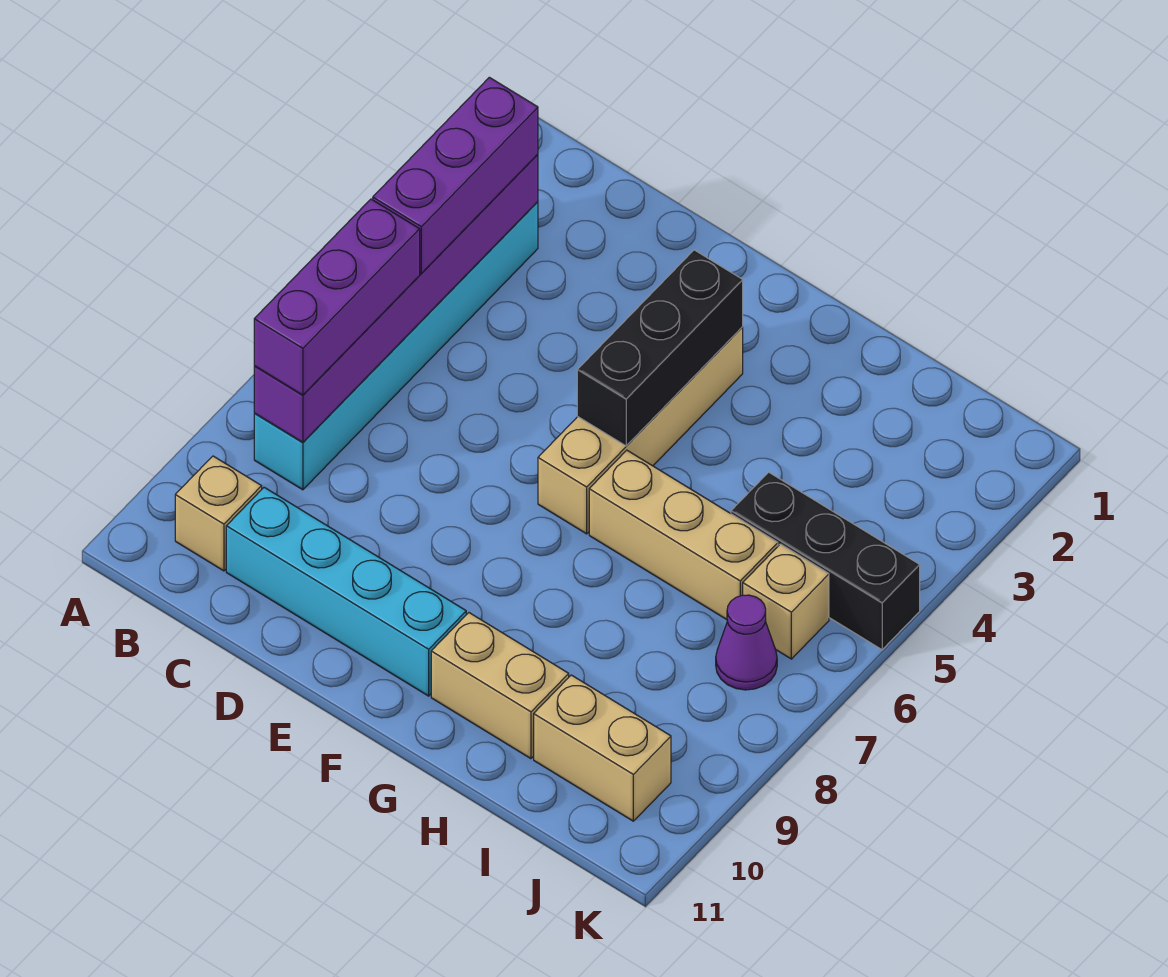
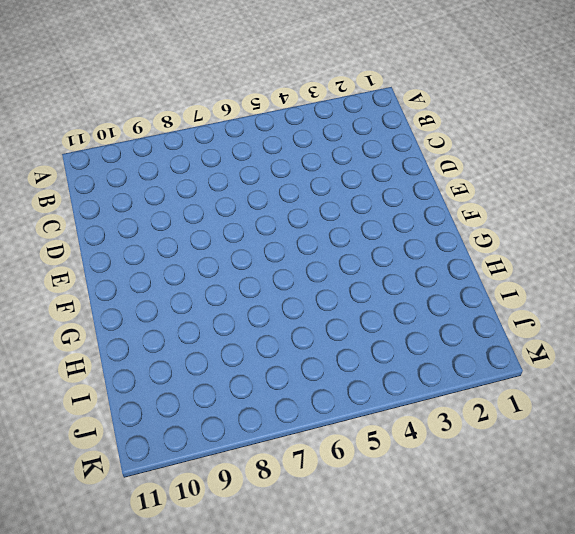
none -> cyan brick B3:B8 level 1
none -> tan brick B10 level 1
none -> cyan brick C10:F10 level 1

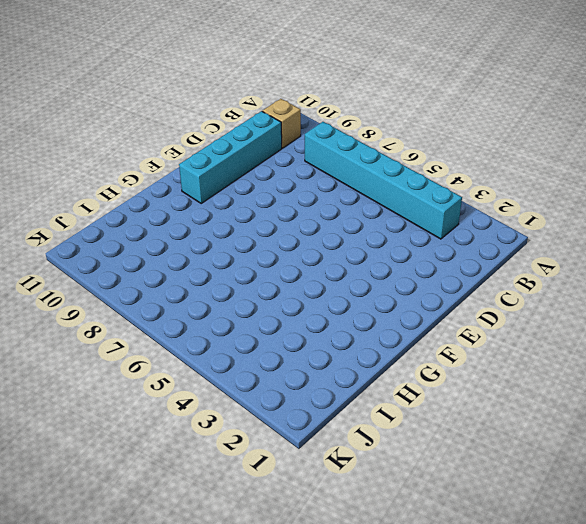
none -> tan brick F3:F6 level 1
none -> tan brick G6:I6 level 1
none -> tan brick G10:H10 level 1

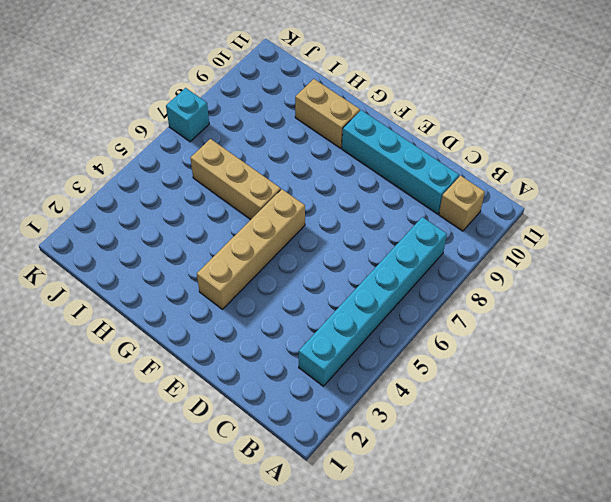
cyan brick K7 level 1 -> none
none -> black brick I5:K5 level 1
none -> tan brick I10:J10 level 1
none -> tan brick J6 level 1

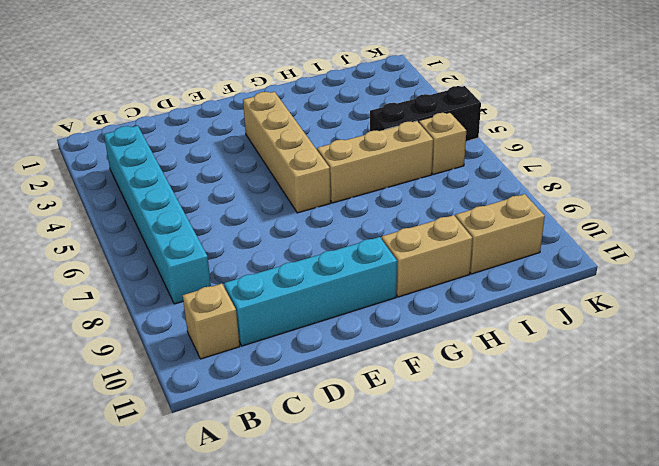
none -> purple cone J7 level 1
none -> purple brick B3:B8 level 2
none -> black brick F3:F5 level 2

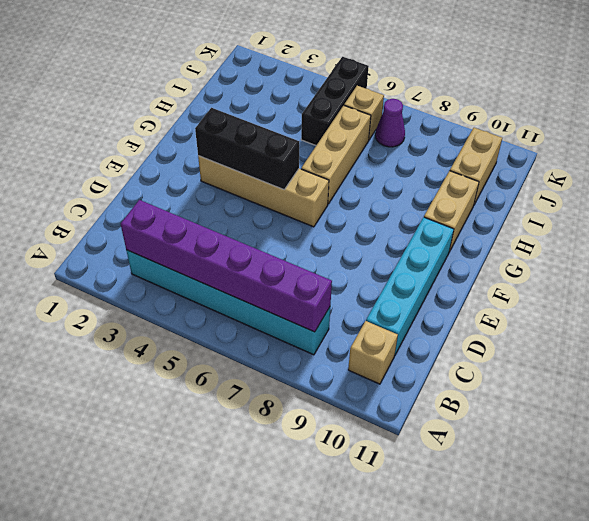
none -> purple brick B3:B5 level 3
none -> purple brick B6:B8 level 3

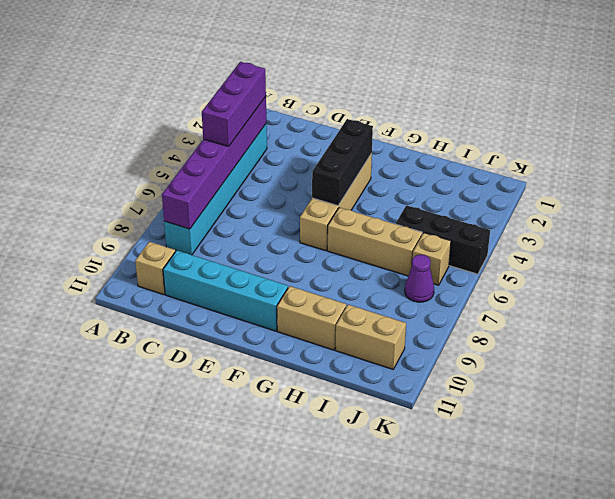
none -> purple brick B6:B8 level 3

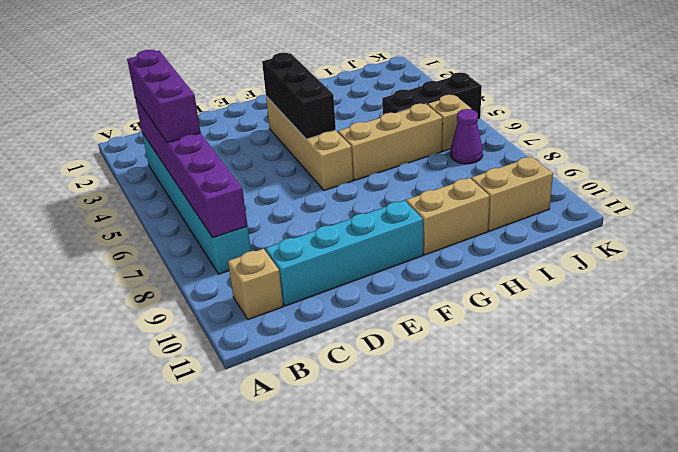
none -> purple brick B6:B8 level 3

